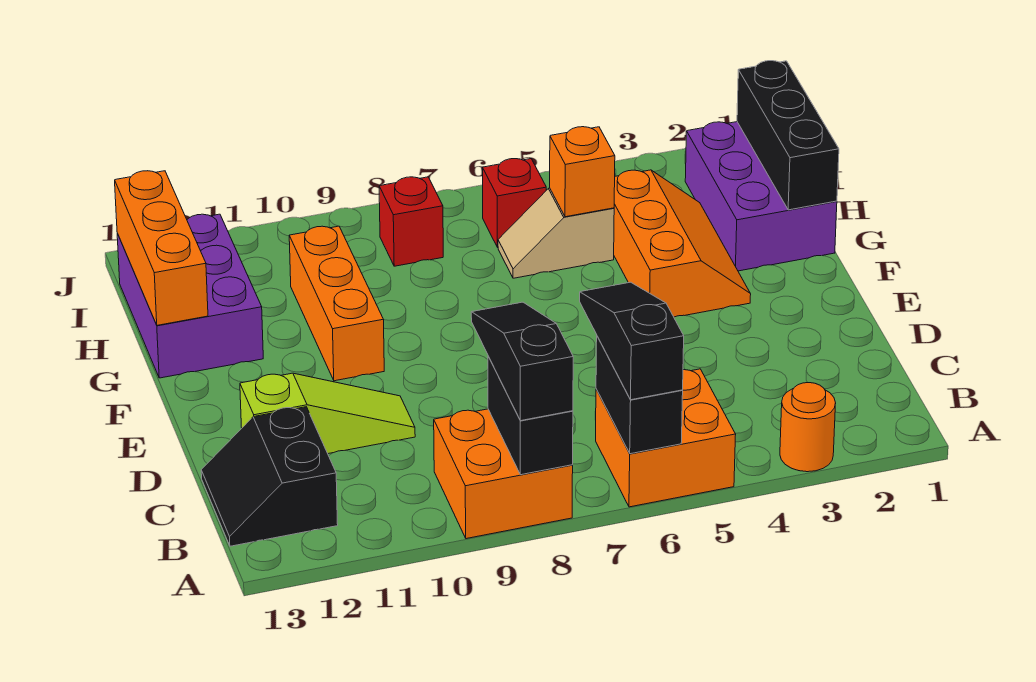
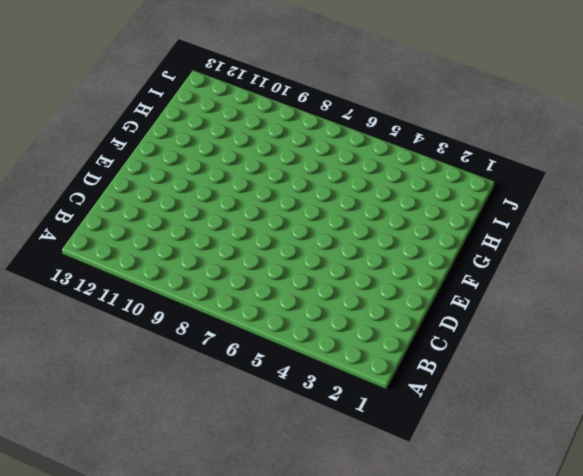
none -> orange round brick A3 level 1
none -> orange brick A5:B6 level 1
none -> orange brick A8:B9 level 1

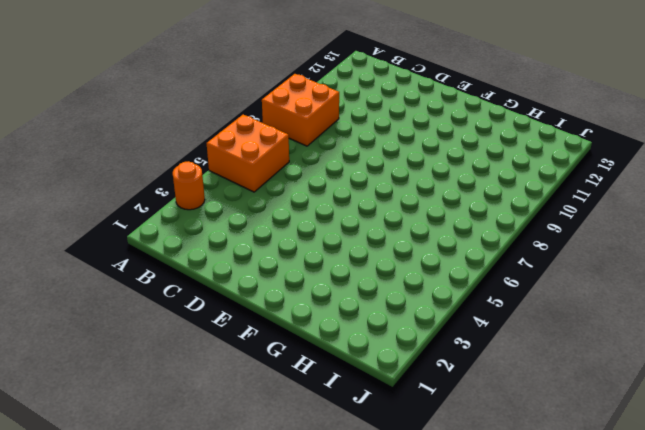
none -> black slope B12:C13 level 1 top 12
none -> lime slope D10:D12 level 1 top 12
none -> orange slope F3:H4 level 1 top 4

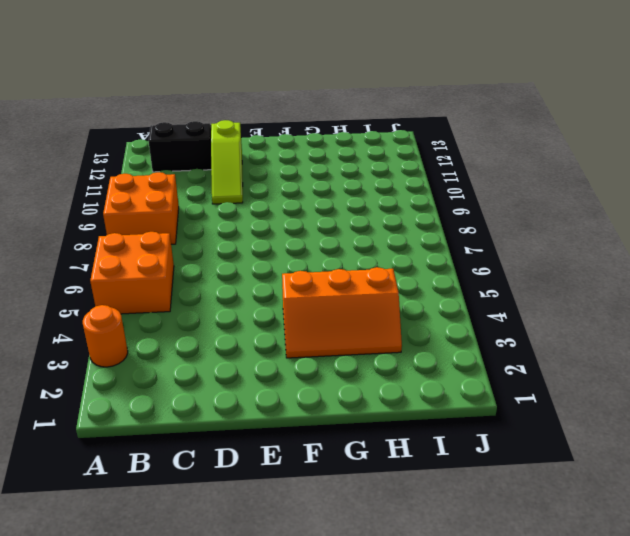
none -> orange brick F10:H10 level 1
none -> purple brick G1:I2 level 1
none -> purple brick G12:I13 level 1

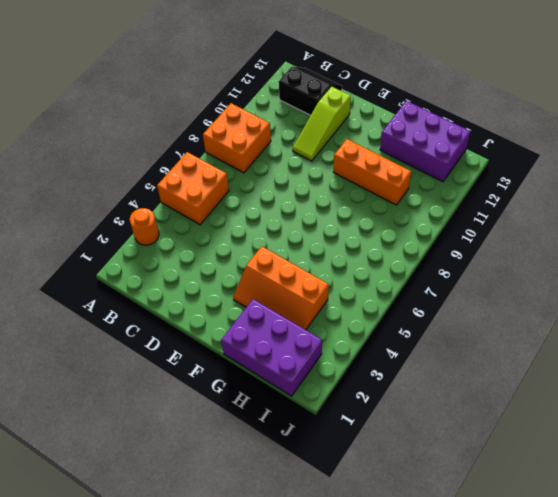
none -> tan slope H5:H6 level 1 top 5
none -> red brick I6 level 1
none -> red brick I8 level 1

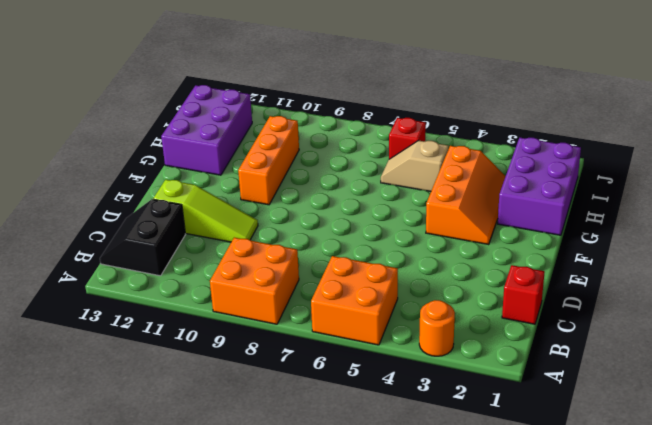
red brick C1 level 1 -> red brick I8 level 1
none -> black brick A6:B6 level 2
none -> black brick A8:B8 level 2
none -> black brick G1:I1 level 2

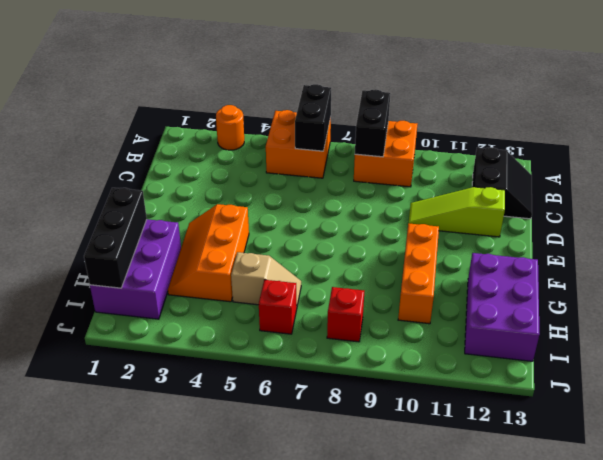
none -> orange brick G13:I13 level 2
none -> orange brick H5 level 2
none -> black slope A6:C6 level 3 top A

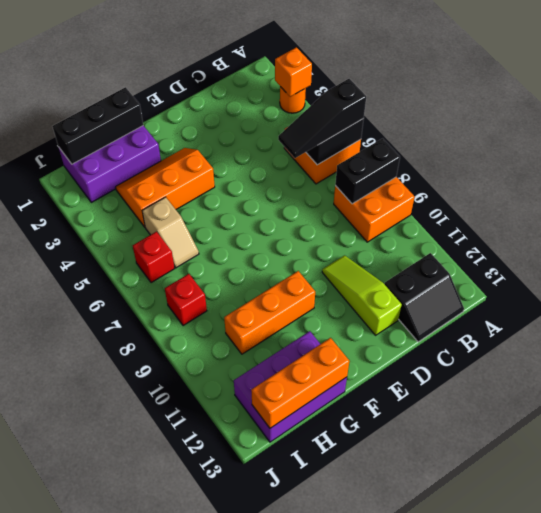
orange brick A3 level 2 -> orange brick H5 level 2
none -> black slope A8:C8 level 3 top A

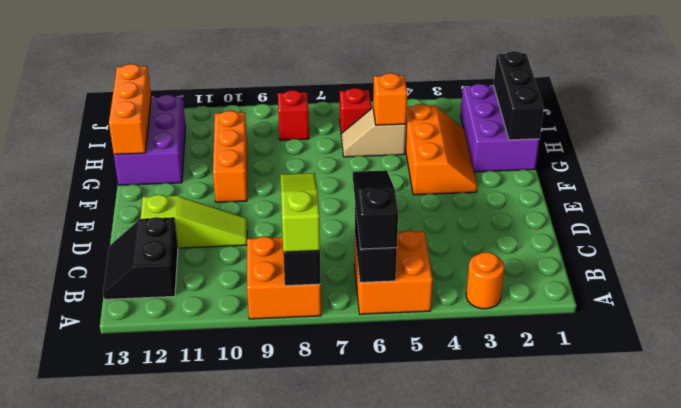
lime slope A8:C8 level 3 top A -> black slope A8:C8 level 3 top A

